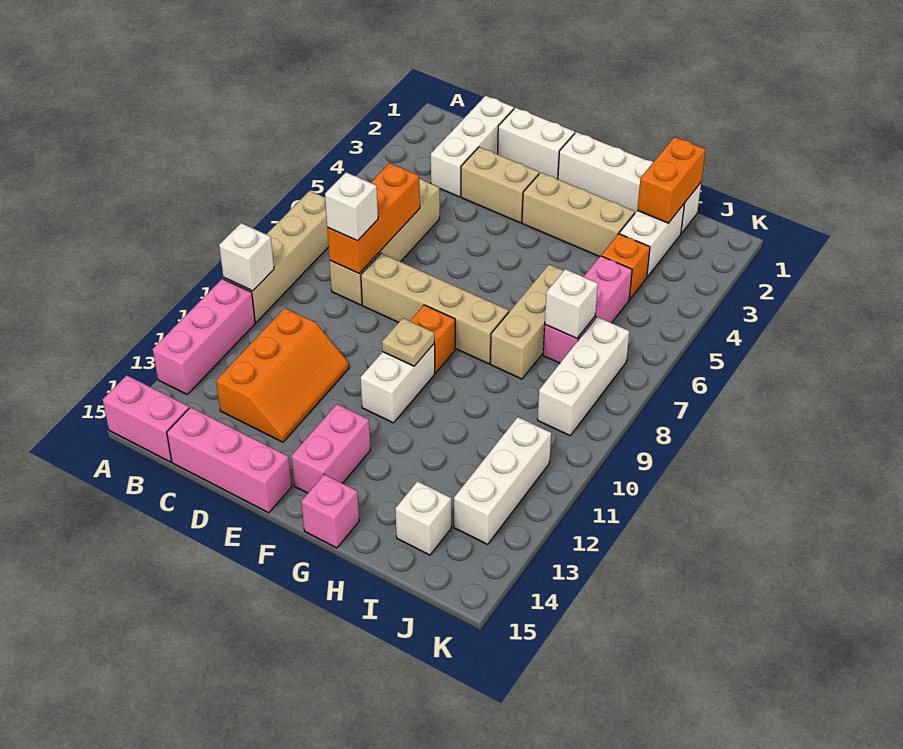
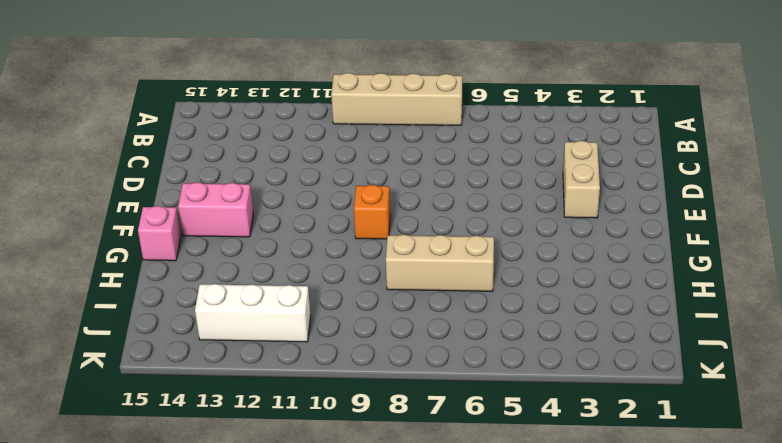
none -> pink brick A11:A13 level 1
none -> pink brick A15:B15 level 1
none -> white brick C1:C3 level 1

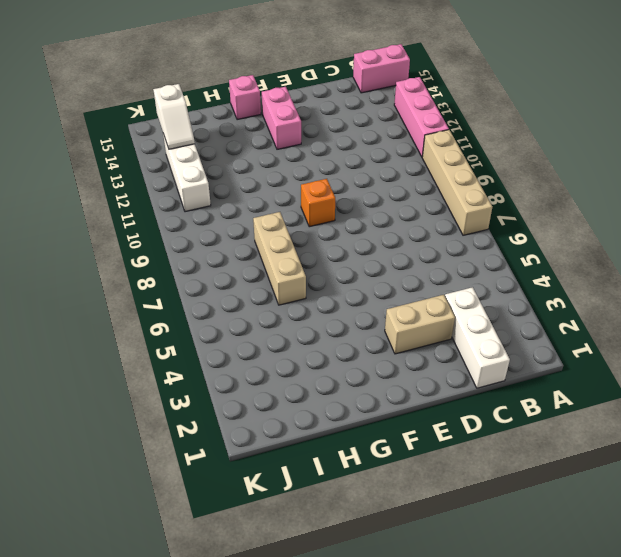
white slope J13:J14 level 2 top 14 -> none
none -> tan brick C5:C8 level 1
none -> orange slope C11:D13 level 1 top C
none -> pink brick C15:E15 level 1

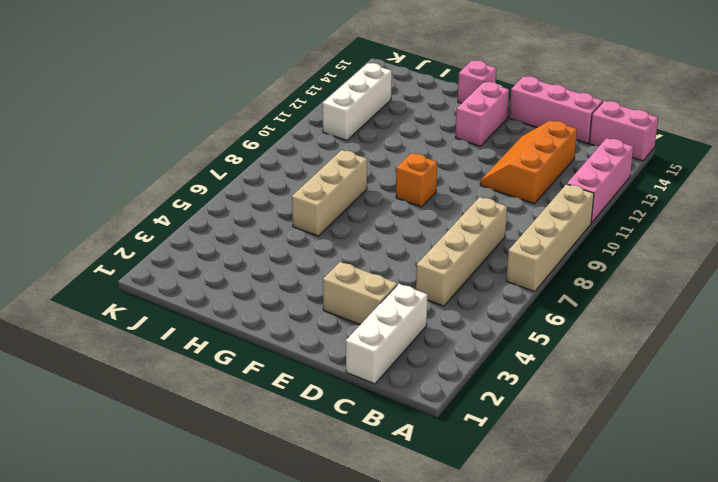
none -> white brick D1:E1 level 1
none -> tan brick D8:G8 level 1
none -> white brick F1:I1 level 1

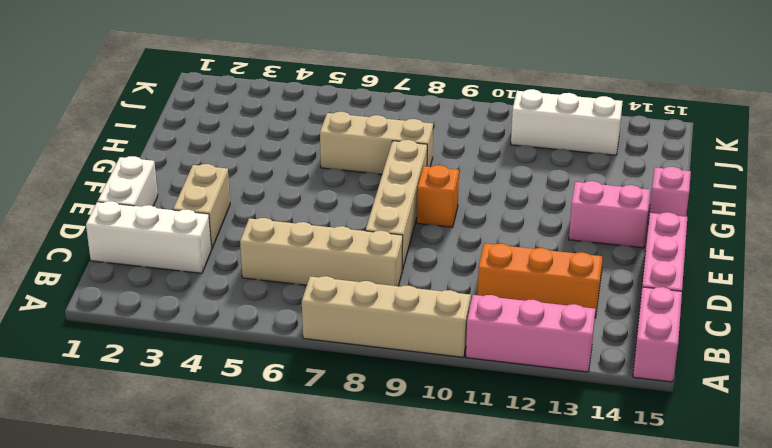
none -> white brick F1:I1 level 1
none -> tan brick F3:H3 level 1
none -> white brick F10:F11 level 1

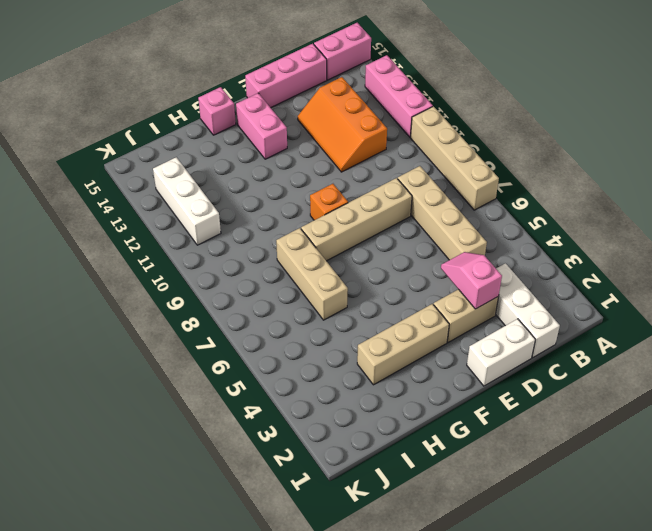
pink slope D3:D4 level 2 top 3 -> none
none -> white brick F1:I1 level 1
none -> white brick F10:F11 level 1
none -> white brick I2:I3 level 1

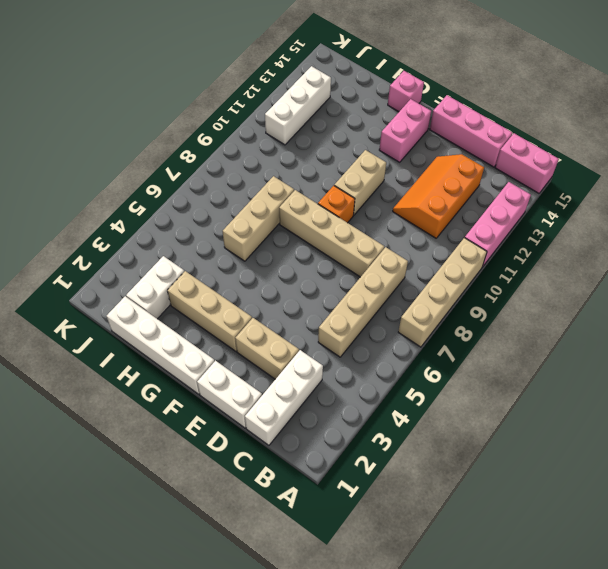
tan brick F10:F11 level 1 -> white brick F10:F11 level 1
none -> orange brick I4 level 1
none -> pink brick I5:I7 level 1
none -> white brick I14 level 1

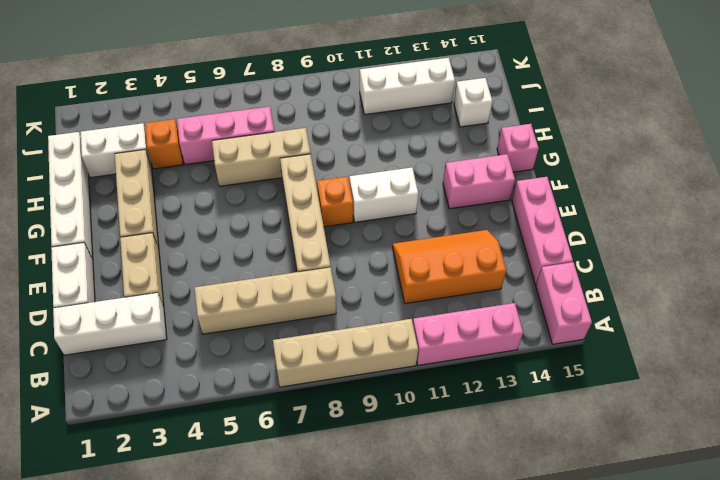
none -> white brick J7:J9 level 1
none -> white brick A10 level 2
none -> orange brick C6:C8 level 2

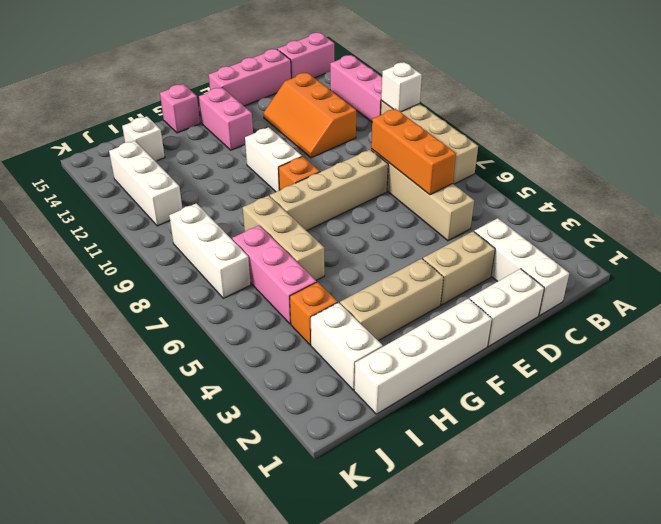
none -> tan plate F10 level 2
none -> orange brick I1:I2 level 2
none -> white brick I7 level 2

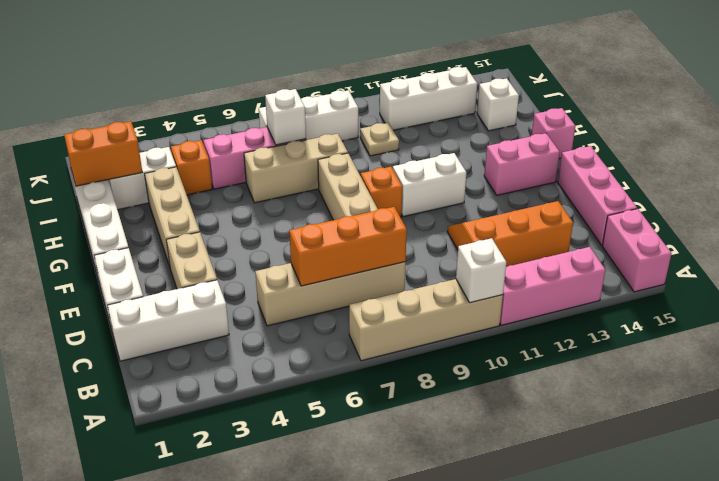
tan plate I10 level 1 -> tan plate F10 level 2
none -> white brick C8 level 3

